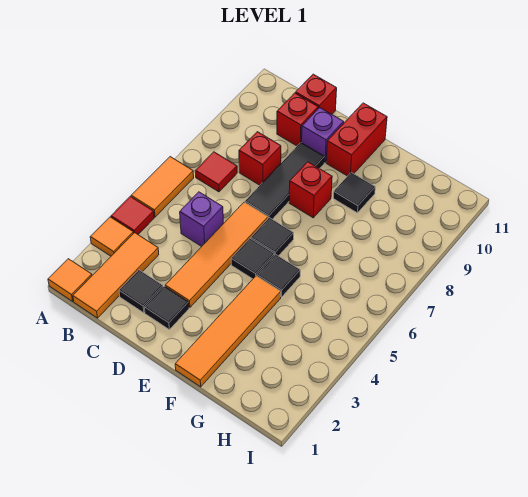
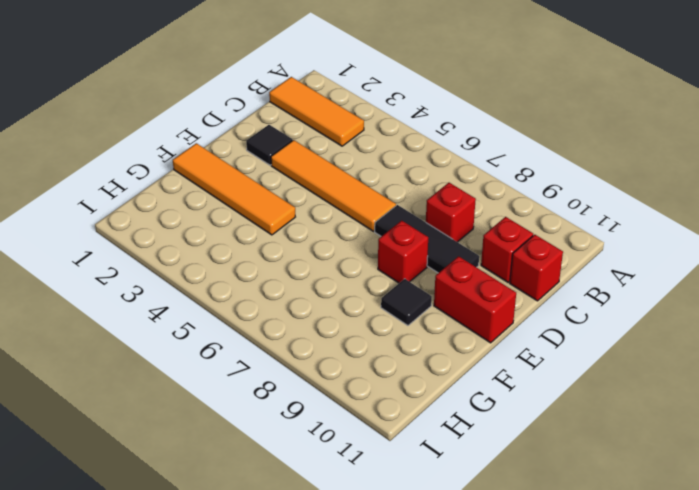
none -> orange tile A1 level 1
none -> orange tile A3 level 1
none -> red tile A4 level 1

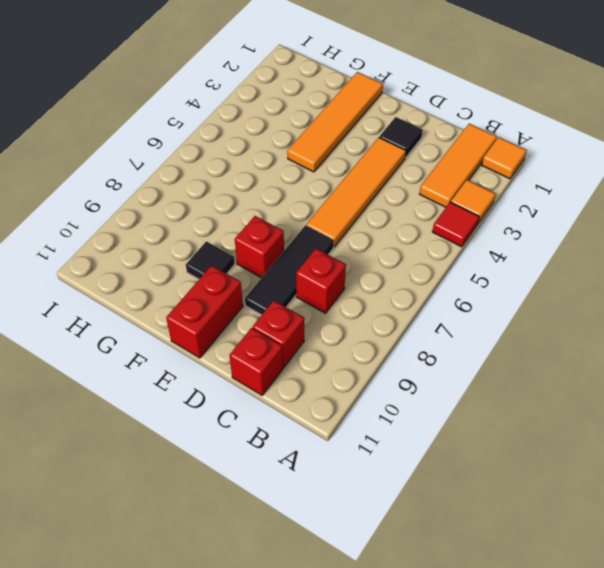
none -> orange tile A5:A6 level 1
none -> red tile B7 level 1
none -> black tile C2 level 1

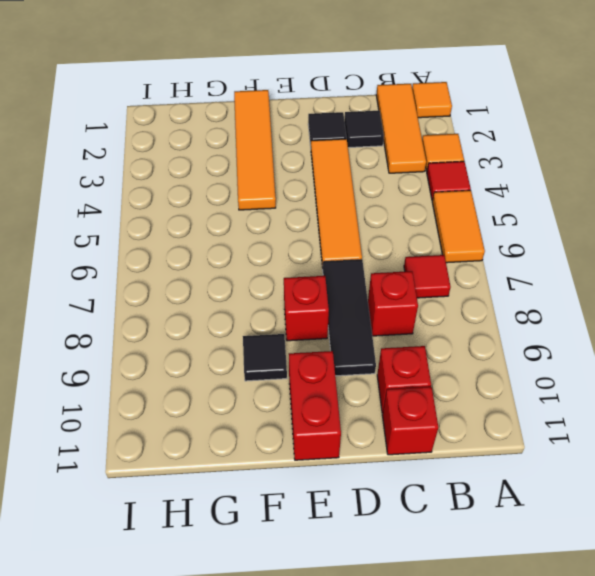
none -> purple brick C5 level 1
none -> purple brick D10 level 1
none -> black tile E5 level 1

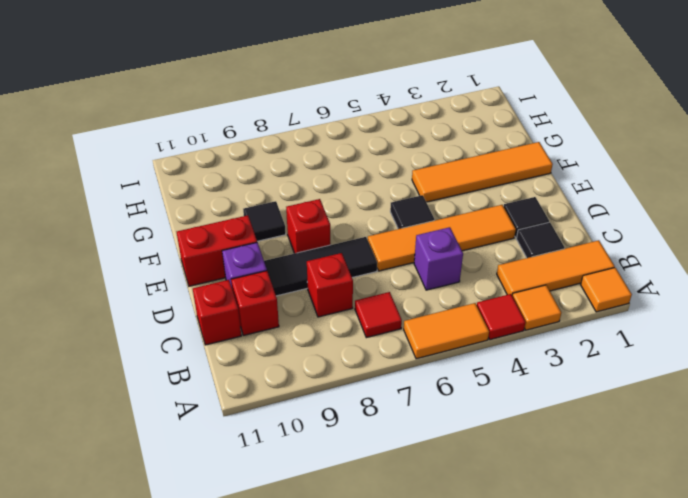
none -> black tile E6 level 1
none -> black tile F5 level 1

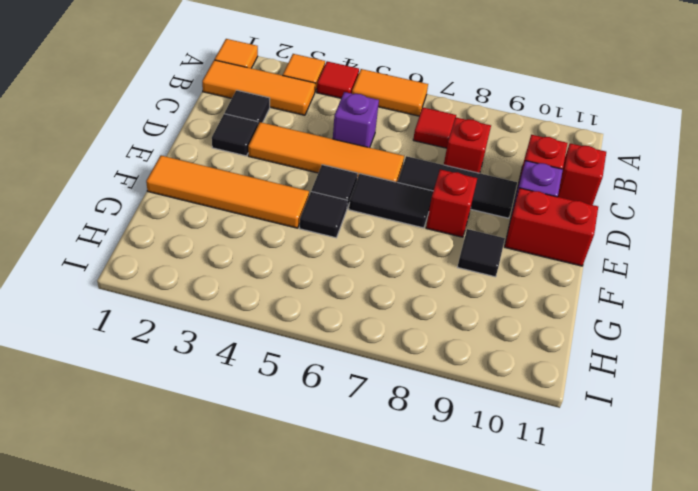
black tile E6:E7 level 1 -> black tile E6 level 1

